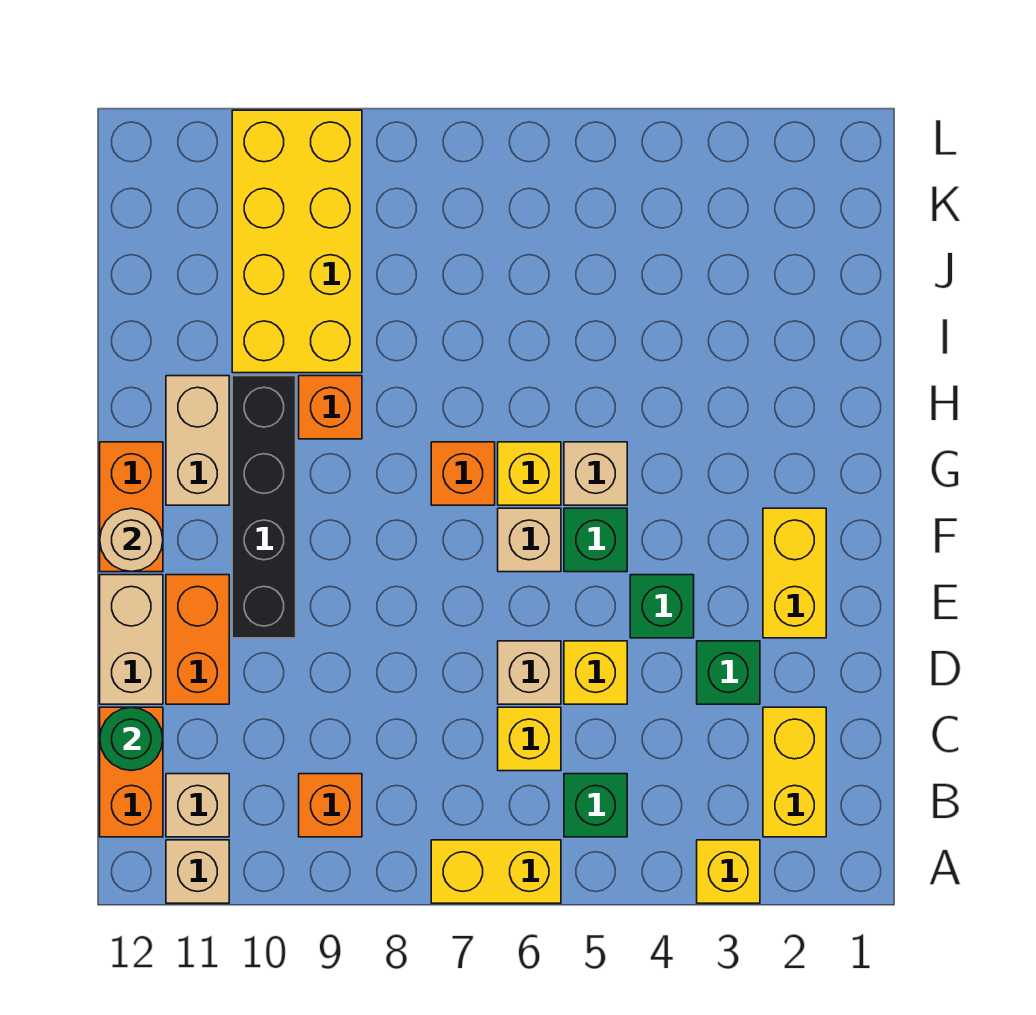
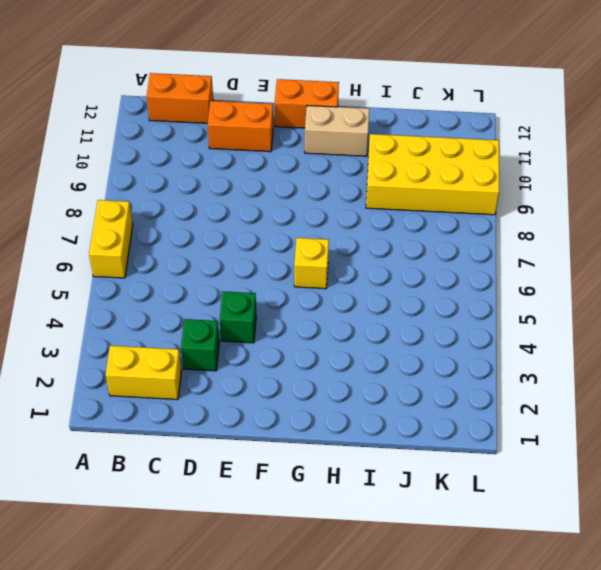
none -> yellow brick A3 level 1
none -> tan brick A11 level 1
none -> green brick B5 level 1

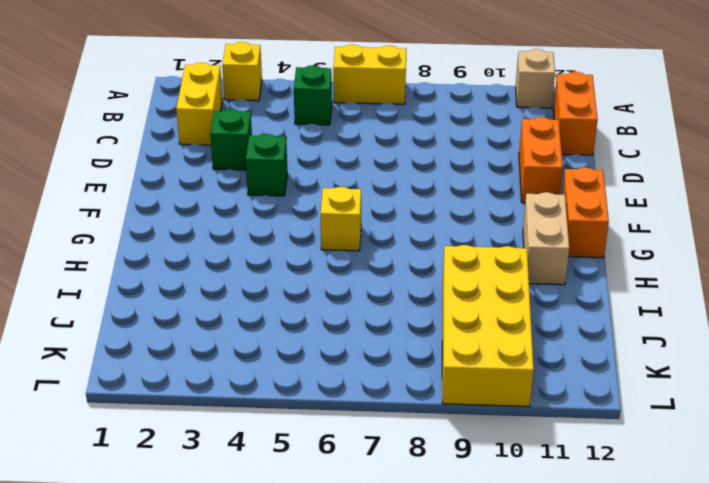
none -> orange brick B9 level 1
none -> tan brick B11 level 1
none -> yellow brick C6 level 1

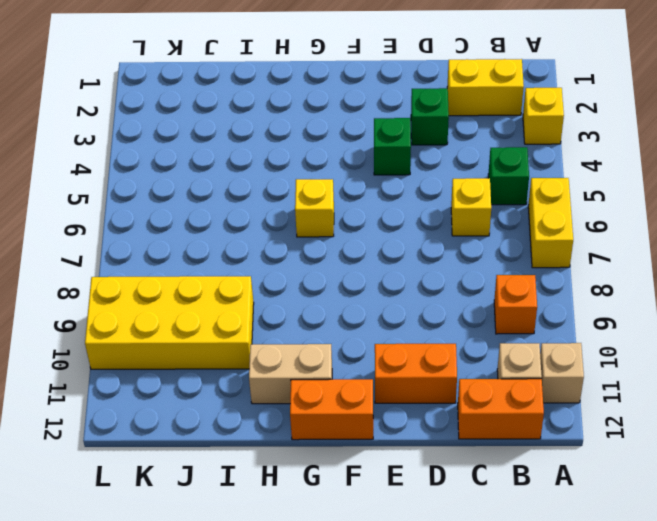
none -> yellow brick D5 level 1
none -> tan brick D6 level 1
none -> tan brick D12:E12 level 1

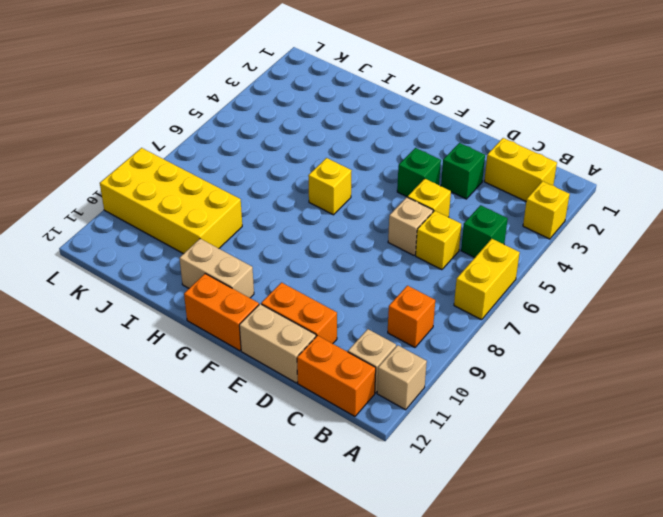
none -> yellow brick E2:F2 level 1
none -> black brick E10:H10 level 1
none -> green brick F5 level 1

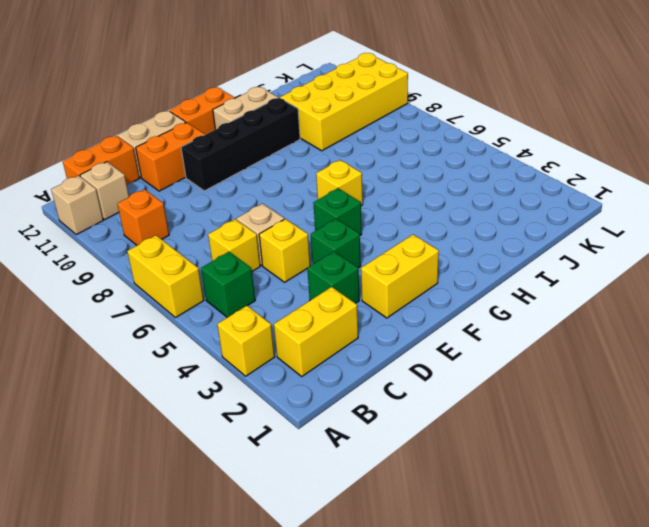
none -> tan brick F6 level 1
none -> tan brick G5 level 1
none -> orange brick G7 level 1

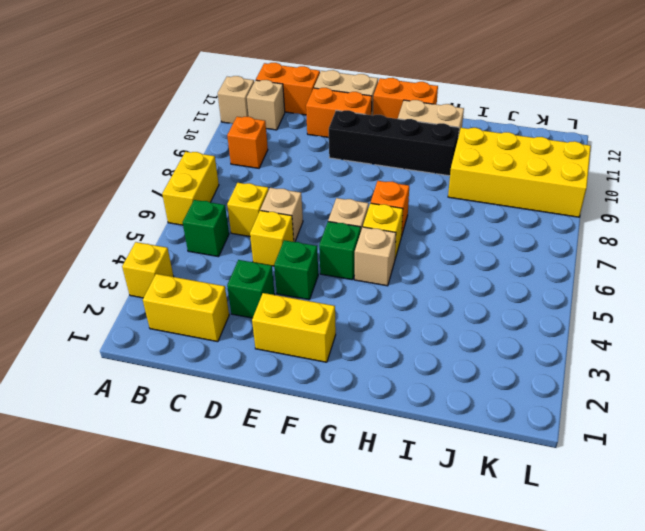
none -> orange brick H9 level 1
none -> green round brick C12 level 2
none -> tan round brick F12 level 2

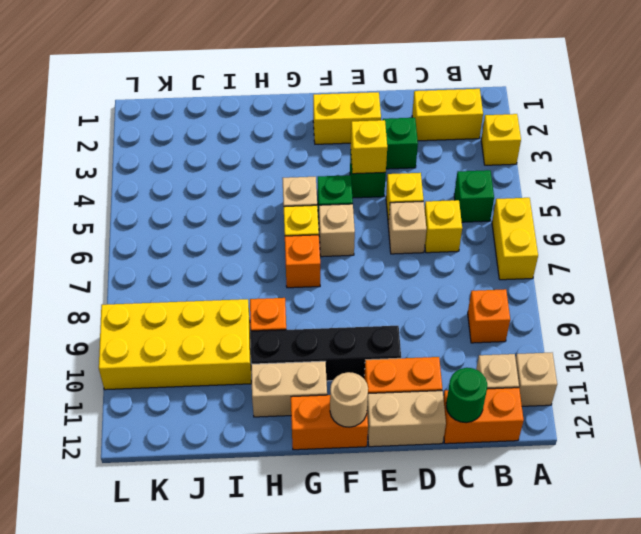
yellow brick E4 level 2 -> none

